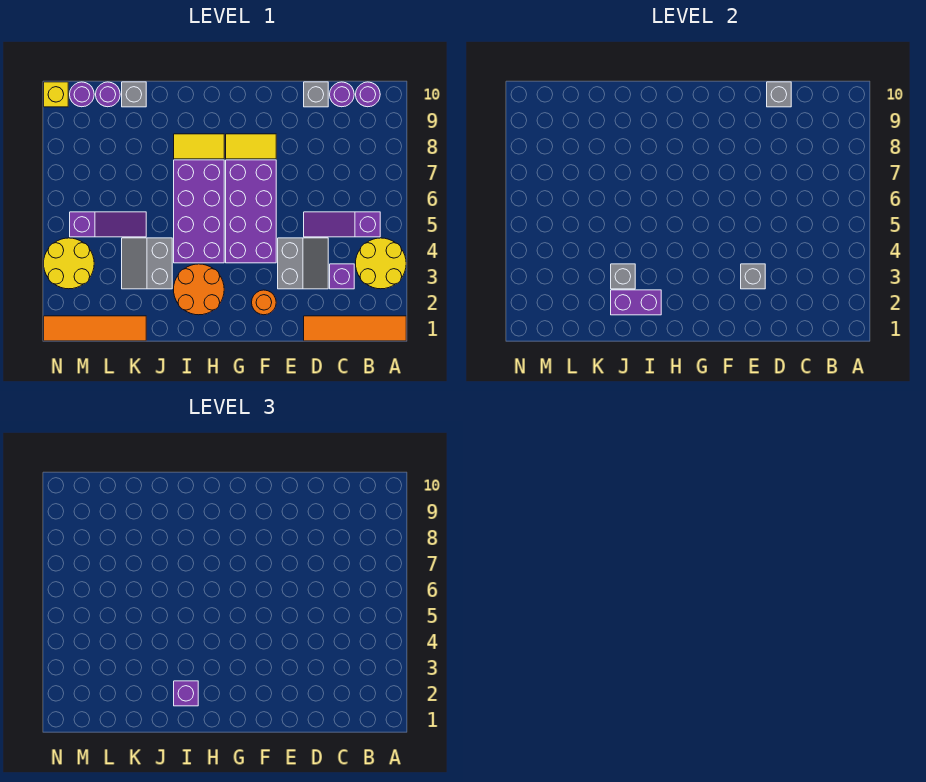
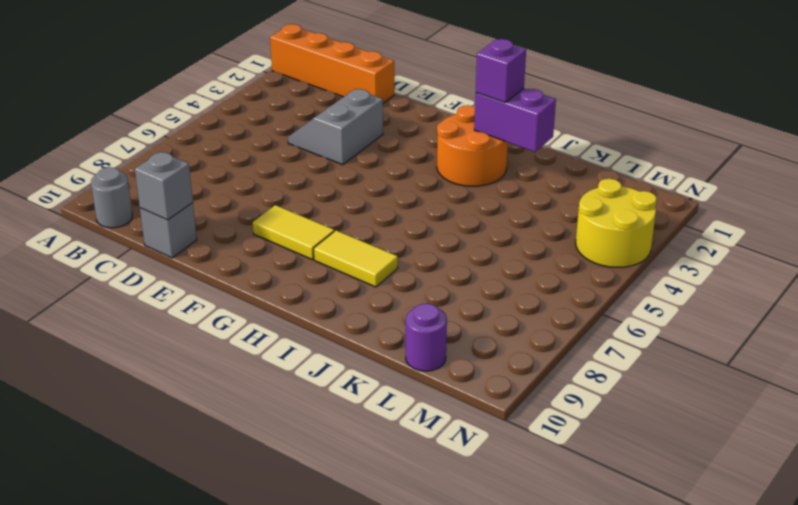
orange brick A1:D1 level 1 -> orange tile A1:D1 level 1
grey round brick B10 level 1 -> purple round brick B10 level 1
none -> yellow round brick A3:B4 level 1
none -> purple slope B5:D5 level 1 top B
none -> purple brick C3 level 1

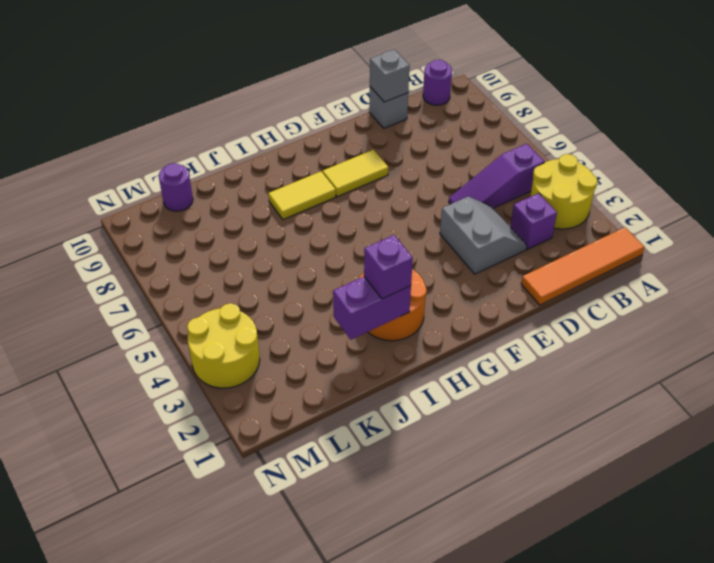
none -> purple round brick C10 level 1
none -> orange round brick F2 level 1
none -> purple brick F4:G7 level 1

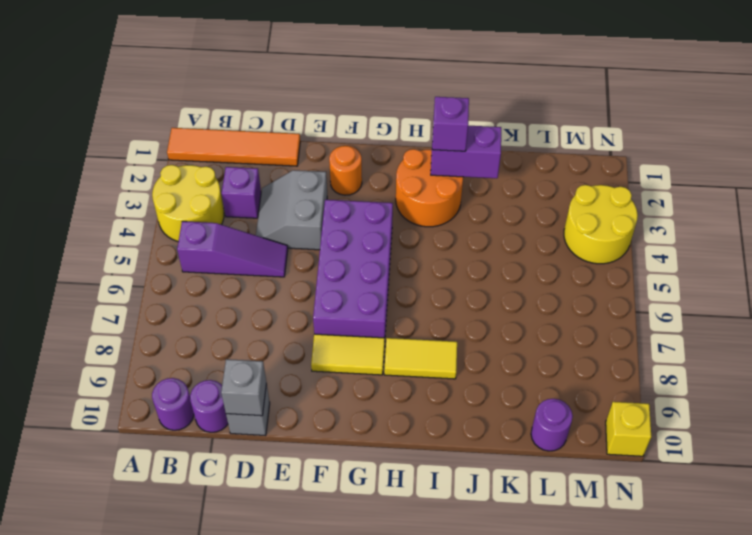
none -> purple brick H4:I7 level 1
none -> grey slope J3:K4 level 1 top J
none -> orange tile K1:N1 level 1

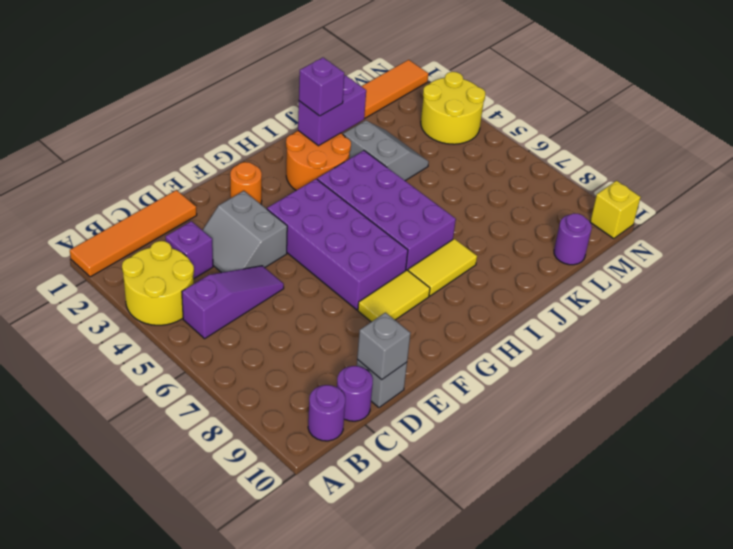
none -> purple slope K5:M5 level 1 top M
none -> grey brick K10 level 1
none -> purple round brick M10 level 1

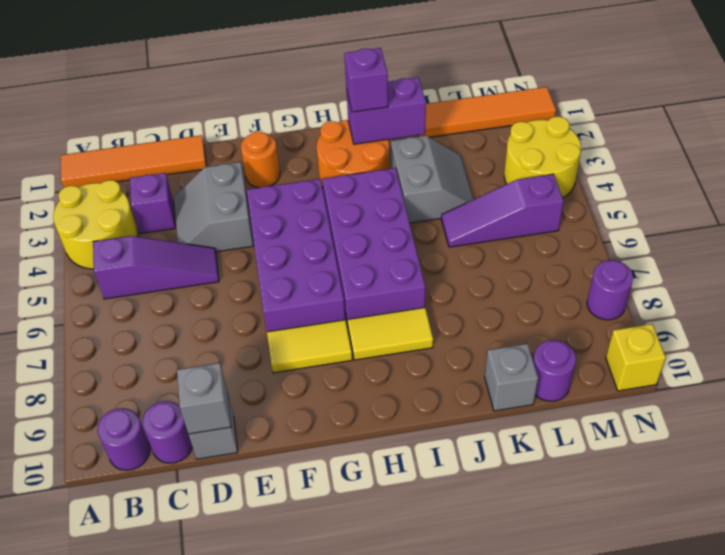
purple round brick N8 level 1 -> purple round brick M10 level 1
none -> grey brick E3 level 2
none -> grey brick J3 level 2

